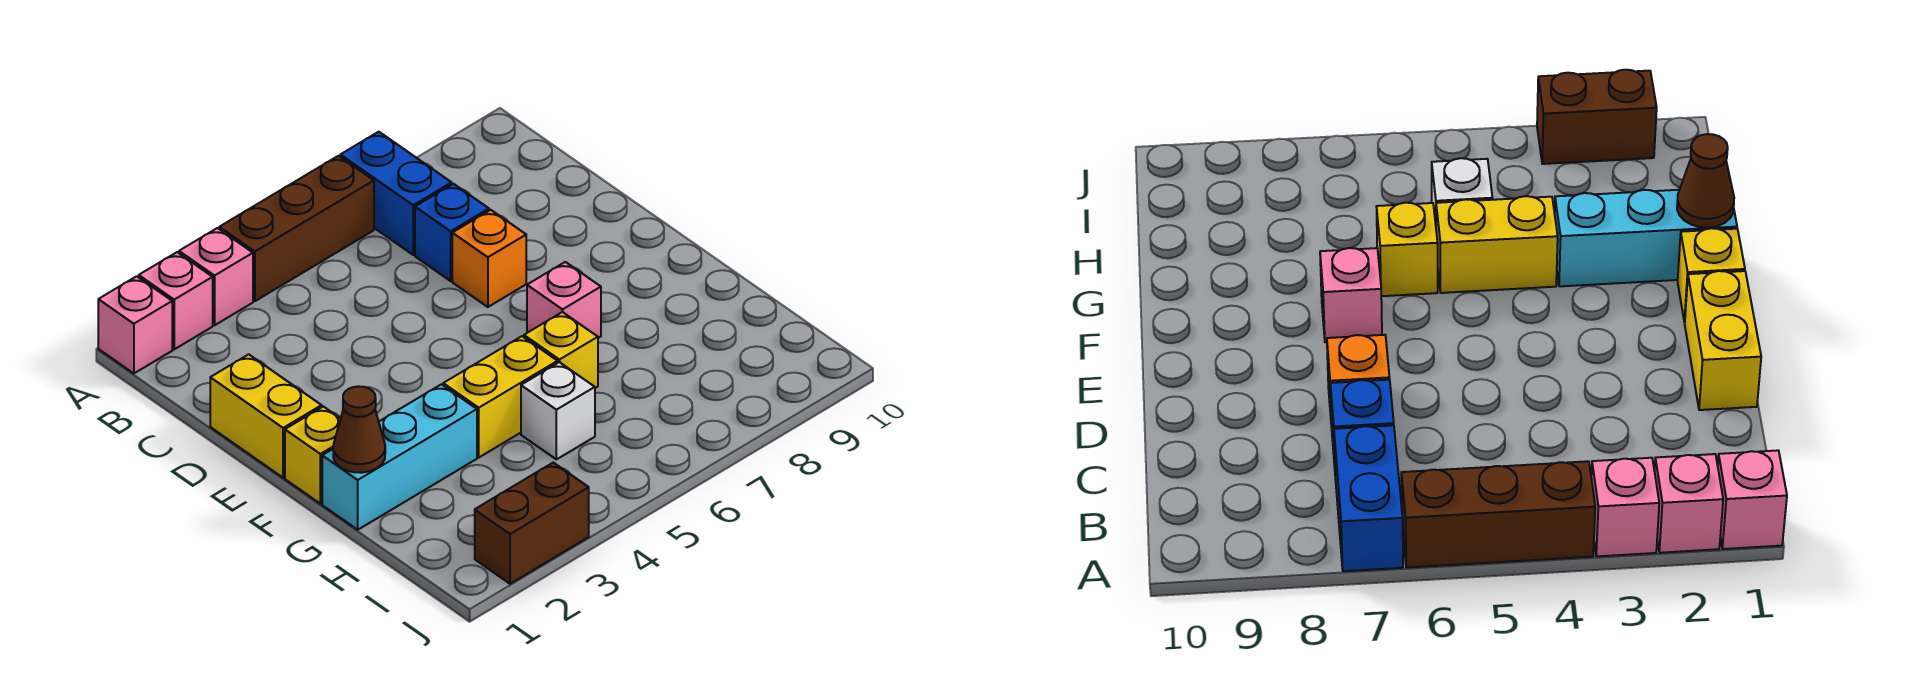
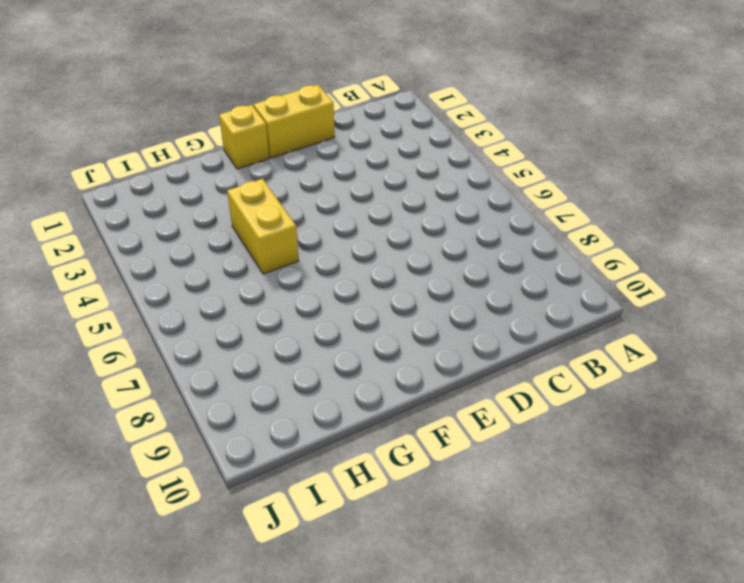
none -> pink brick A1 level 1
none -> pink brick A2 level 1
none -> pink brick A3 level 1

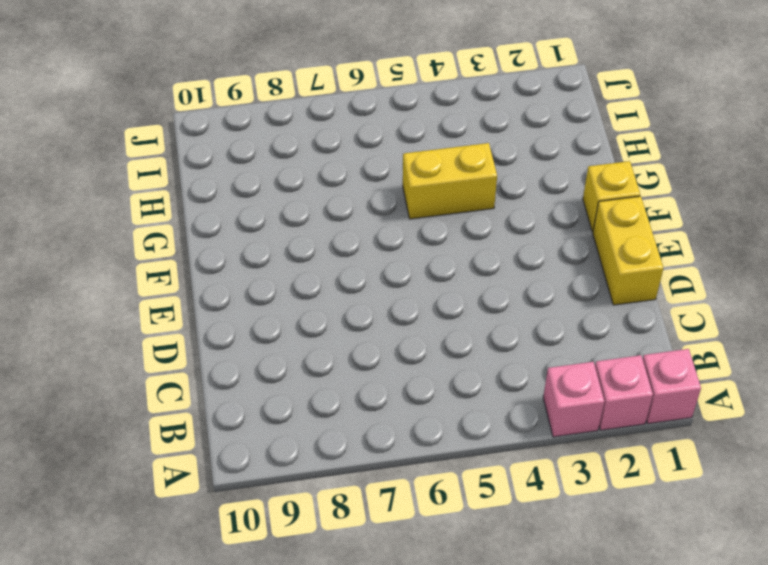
none -> brown brick A4:A6 level 1
none -> blue brick A7:B7 level 1
none -> blue brick C7 level 1

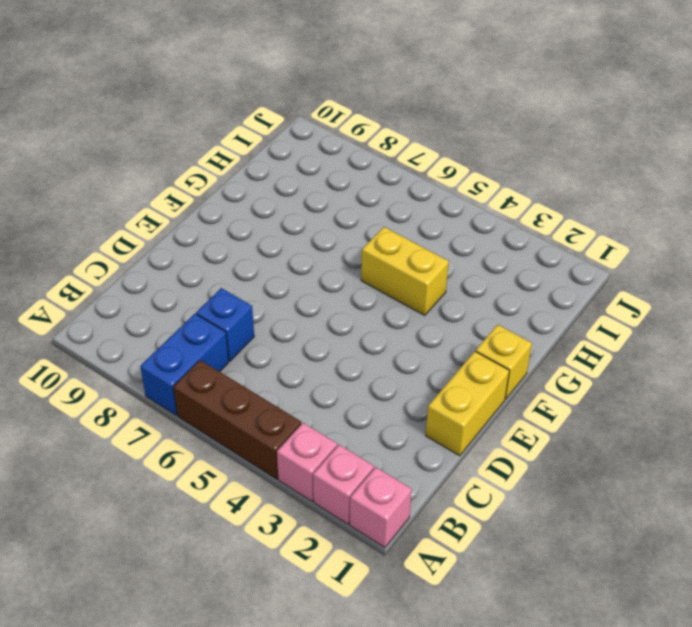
none -> orange brick D7 level 1
none -> pink brick F7 level 1
none -> cyan brick G1:G3 level 1

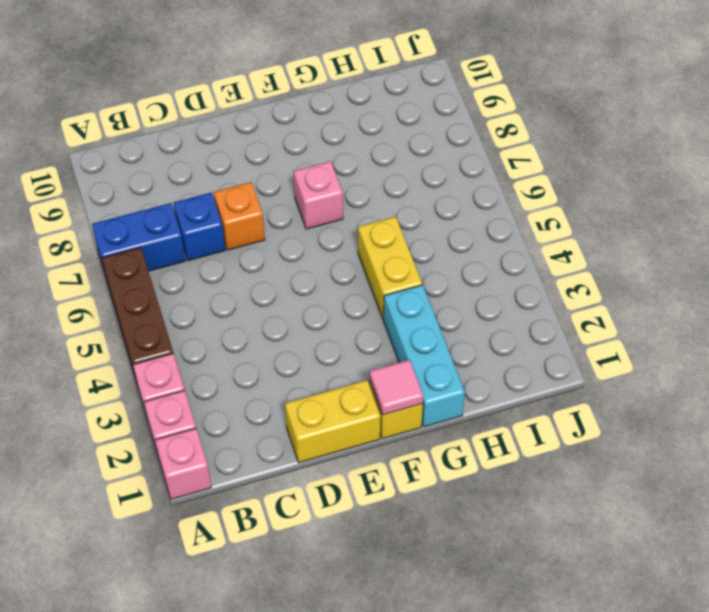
pink tile F1 level 2 -> none
none -> yellow brick G6 level 1
none -> white brick H5 level 1
none -> brown brick J2:J3 level 1

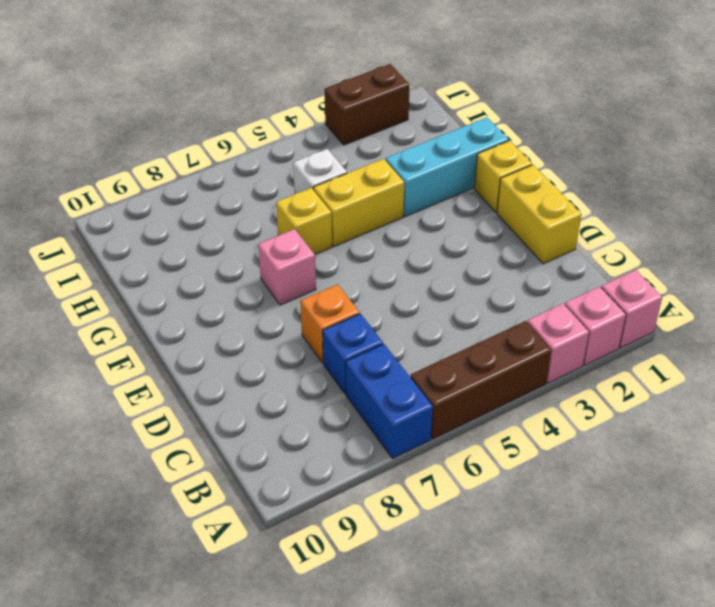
none -> brown cone G1 level 2

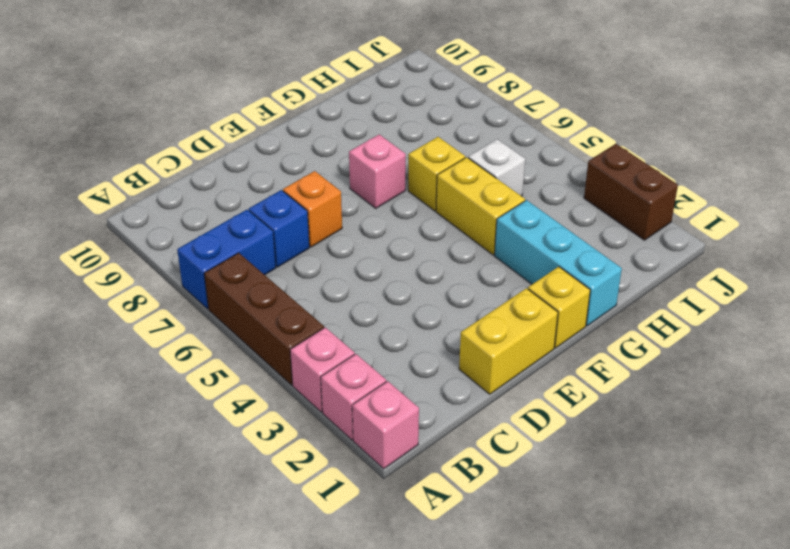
none -> brown cone G1 level 2

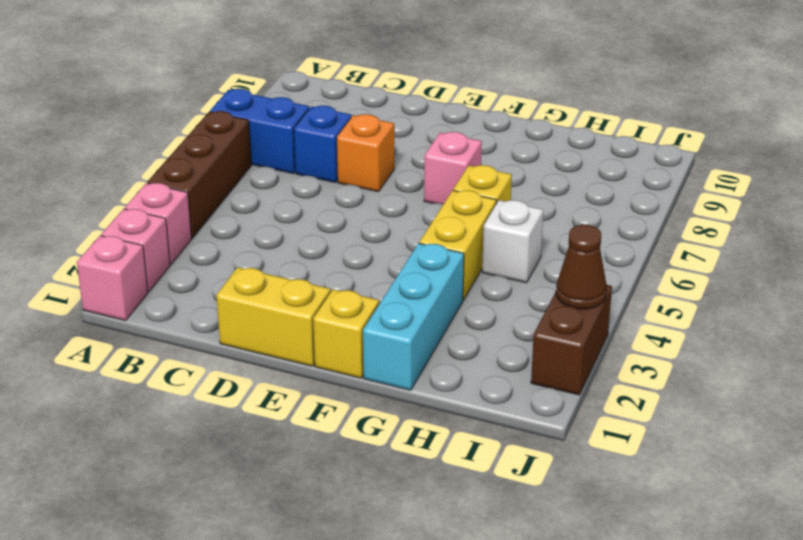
brown cone J3 level 2 -> brown cone G1 level 2

